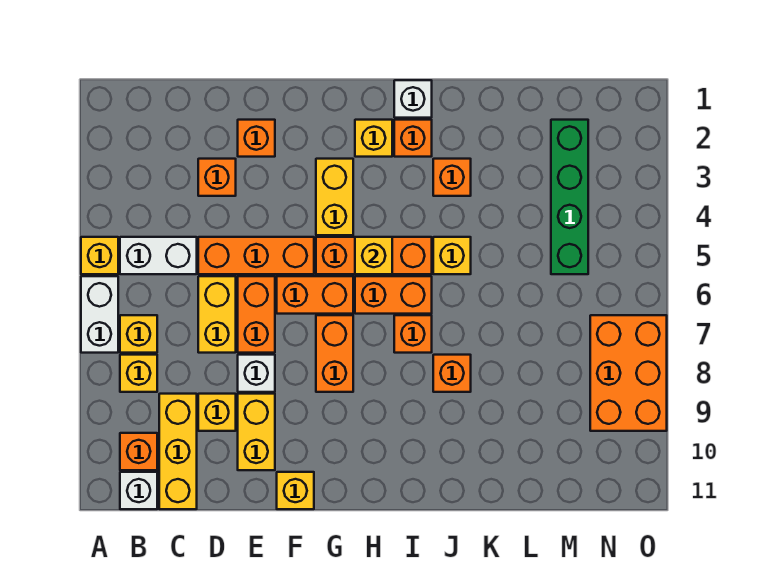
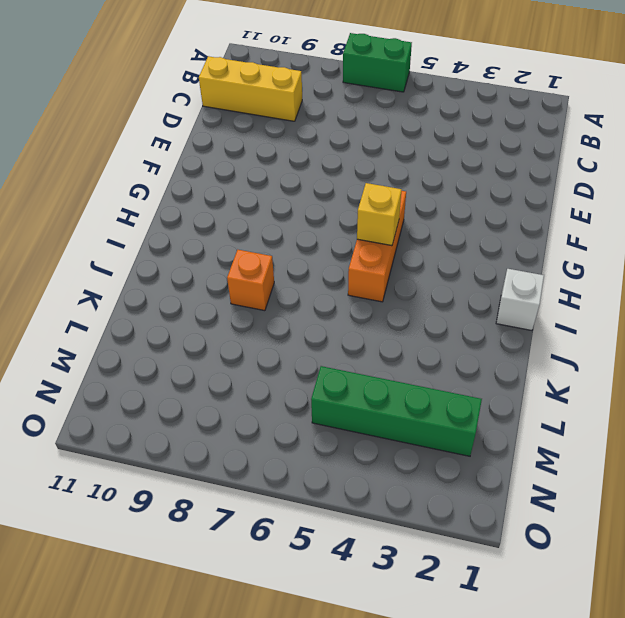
green brick A6:A7 level 1 -> white brick A6:A7 level 1
none -> yellow brick A5 level 1
none -> white brick B5:C5 level 1
none -> yellow brick B7 level 1
none -> yellow brick B8 level 1

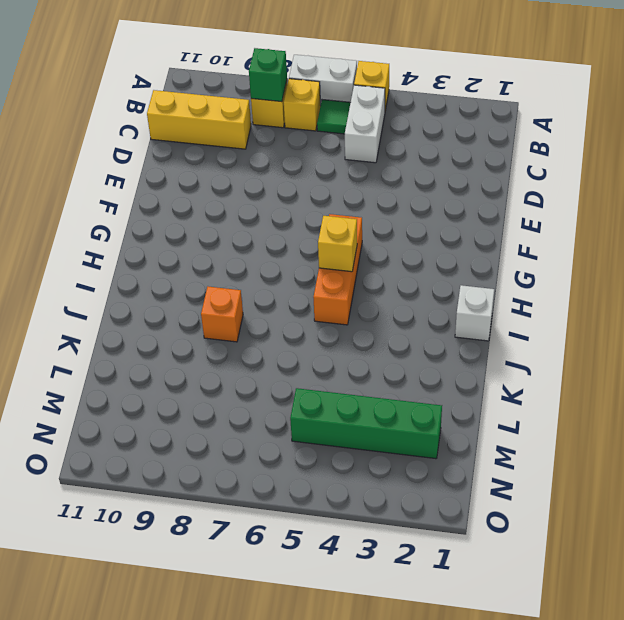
green tile B6 level 1 -> none
green brick B8 level 2 -> none
none -> orange brick B10 level 1
none -> white brick B11 level 1
none -> orange brick D3 level 1
none -> orange brick D5:F5 level 1

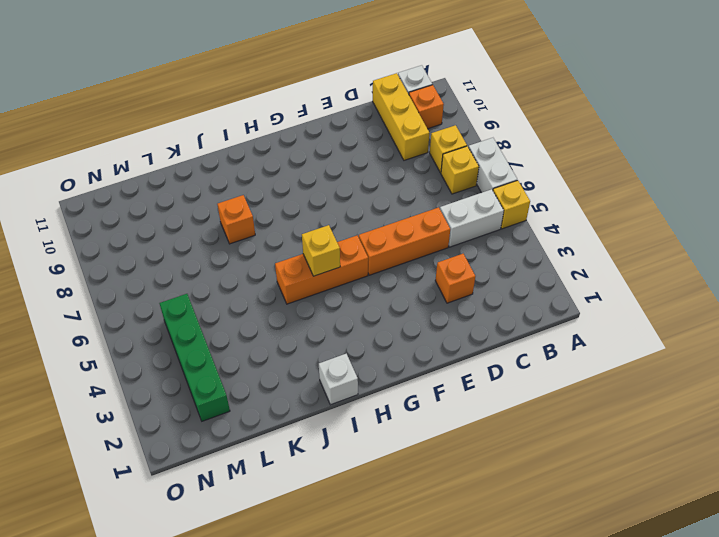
none -> yellow brick D6:D7 level 1
none -> yellow brick D9 level 1
none -> orange brick E2 level 1
none -> orange brick E6:E7 level 1

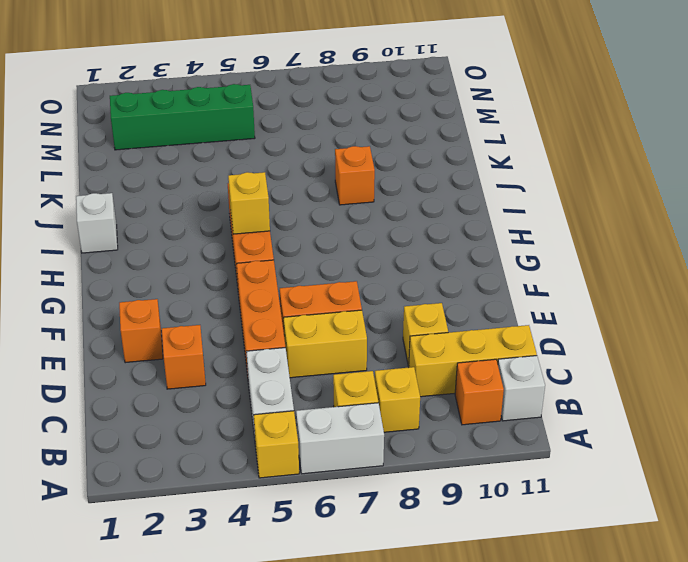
none -> white brick E8 level 1
none -> yellow brick E9:E10 level 1
none -> orange brick F6:G6 level 1
none -> yellow brick F11 level 1

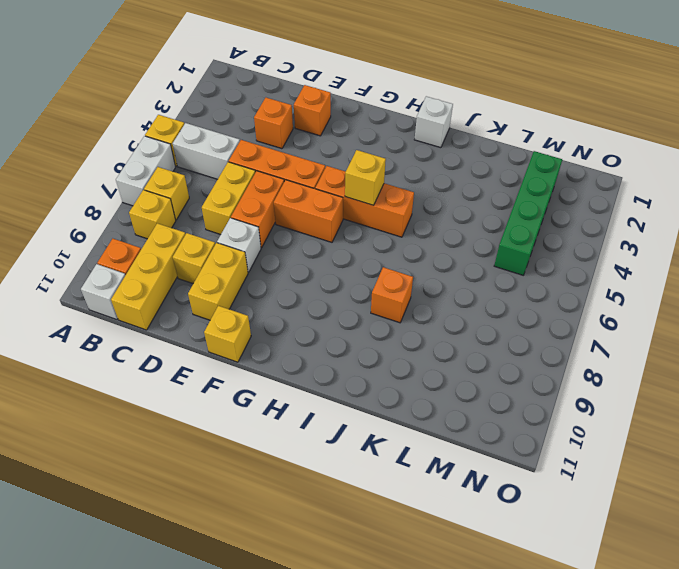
none -> yellow brick G3:G4 level 1
none -> orange brick G7:G8 level 1
none -> yellow brick H2 level 1
none -> orange brick H6:I6 level 1

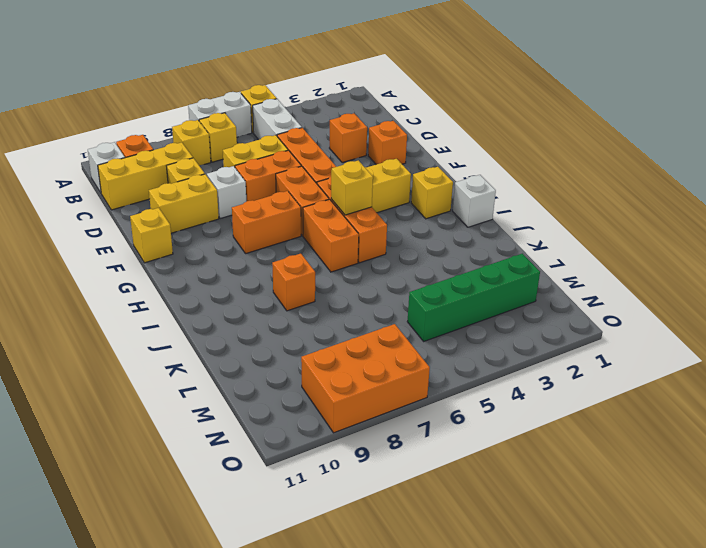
none -> orange brick I2 level 1
none -> orange brick I7 level 1
none -> orange brick J3 level 1
none -> yellow brick J5 level 1

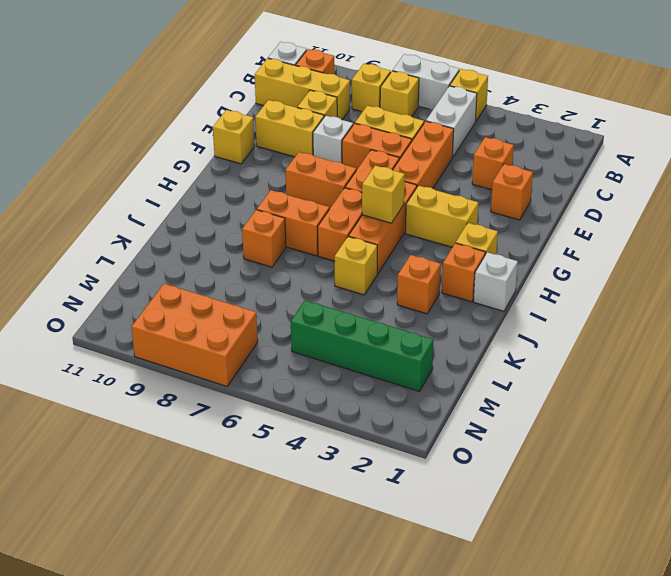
orange brick I7:I8 level 1 -> orange brick I7 level 1

